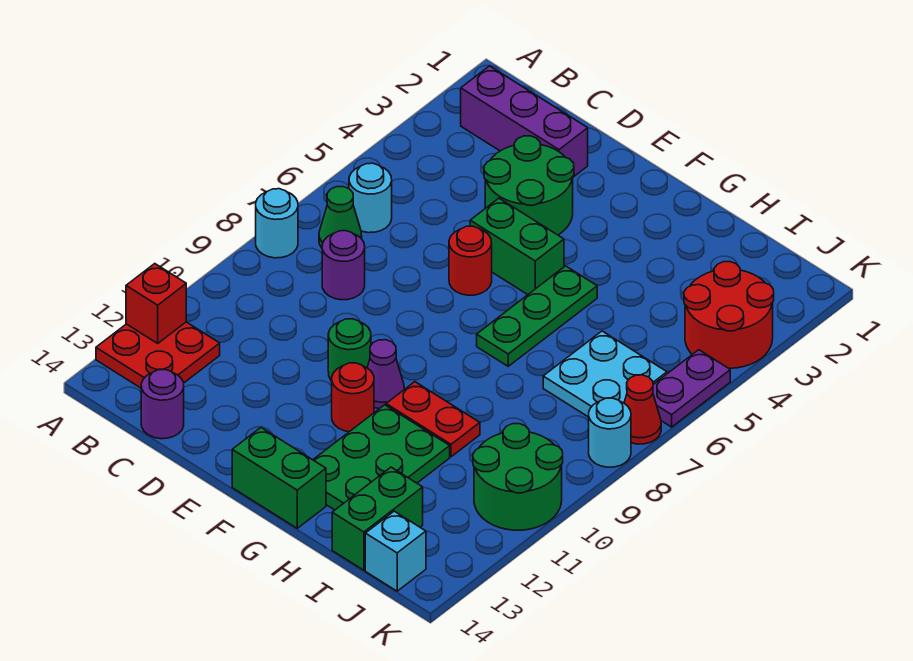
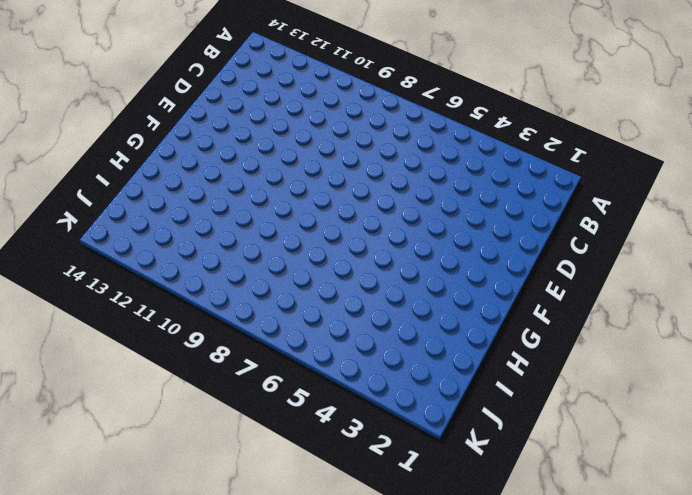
none -> cyan round brick A8 level 1
none -> red plate A12:B13 level 1
none -> purple brick B2:D2 level 1

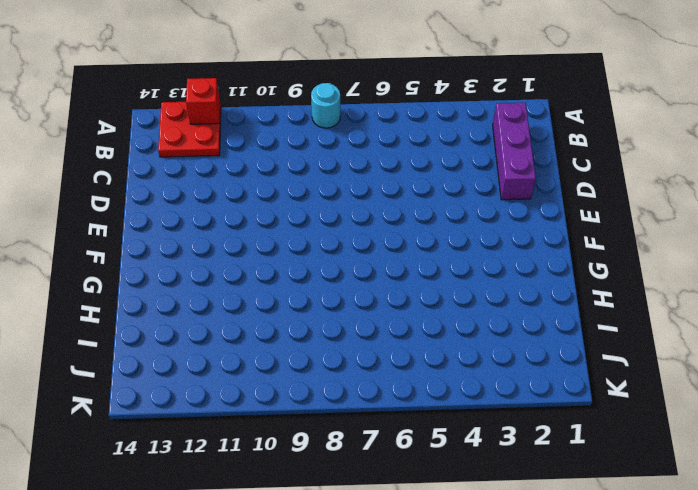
none -> cyan round brick B6 level 1
none -> green cone B7 level 1
none -> purple round brick C8 level 1

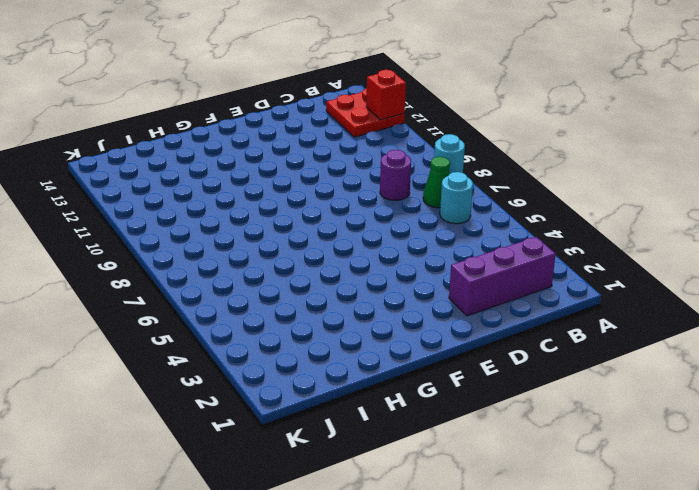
none -> purple round brick C14 level 1
none -> green round brick D3:E4 level 1
none -> green brick E5:F5 level 1

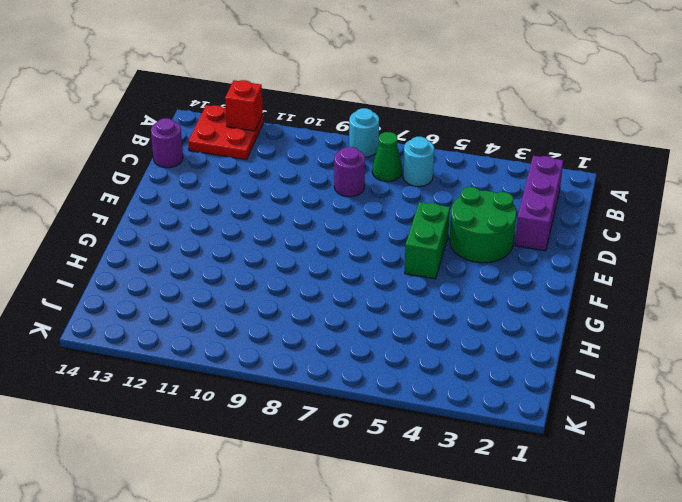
none -> red round brick E6 level 1
none -> green round brick E10 level 1
none -> purple cone F10 level 1

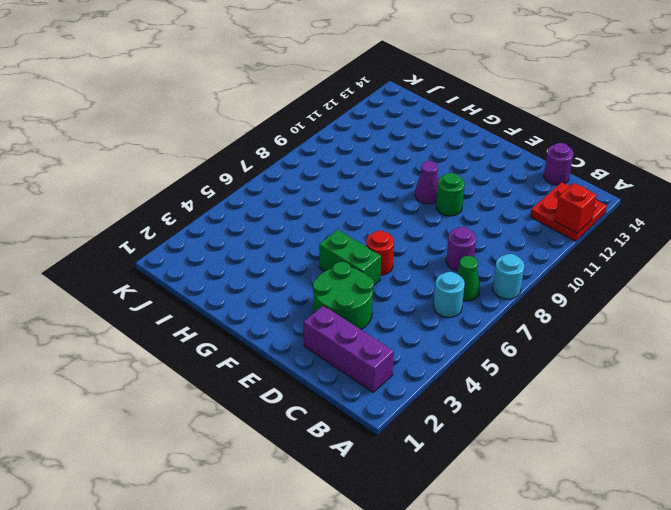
none -> red round brick F11 level 1
none -> green brick F14:G14 level 1
none -> green plate G5:G7 level 1

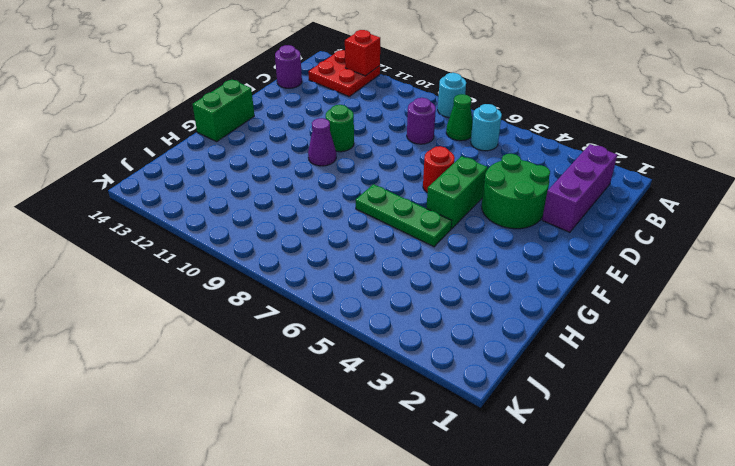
none -> red round brick F11 level 1
none -> red plate G10:H10 level 1
none -> green plate G11:H13 level 1

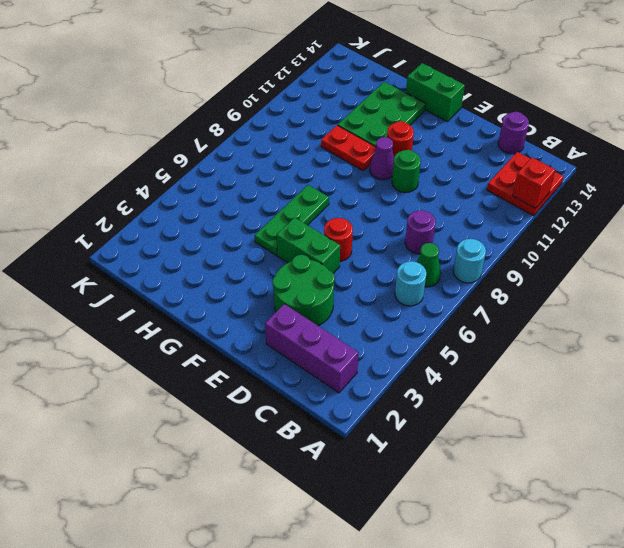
none -> cyan plate I6:J7 level 1
none -> green brick I13:I14 level 1
none -> red round brick J3:K4 level 1

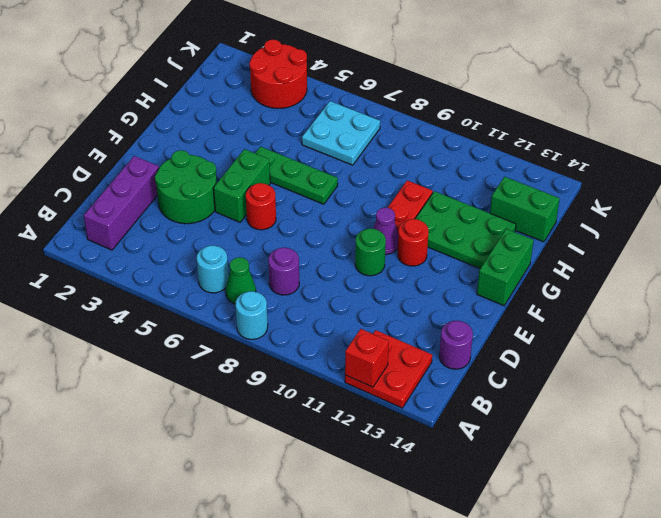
none -> green round brick J10:K11 level 1
none -> cyan brick J14 level 1
none -> purple plate K5:K6 level 1

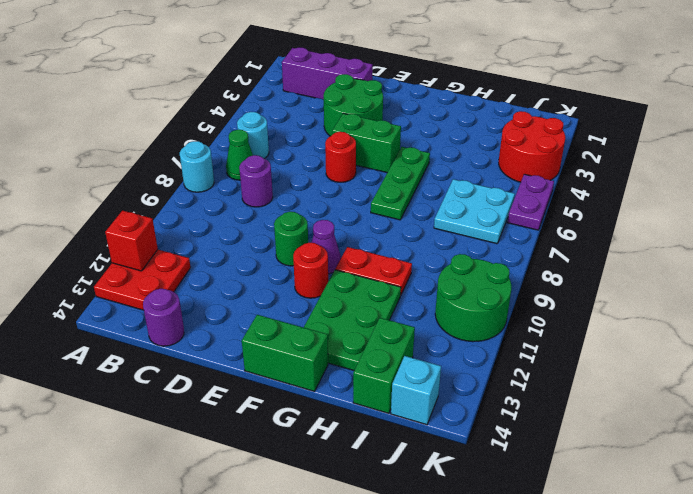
none -> red cone K7 level 1
none -> cyan round brick K8 level 1

